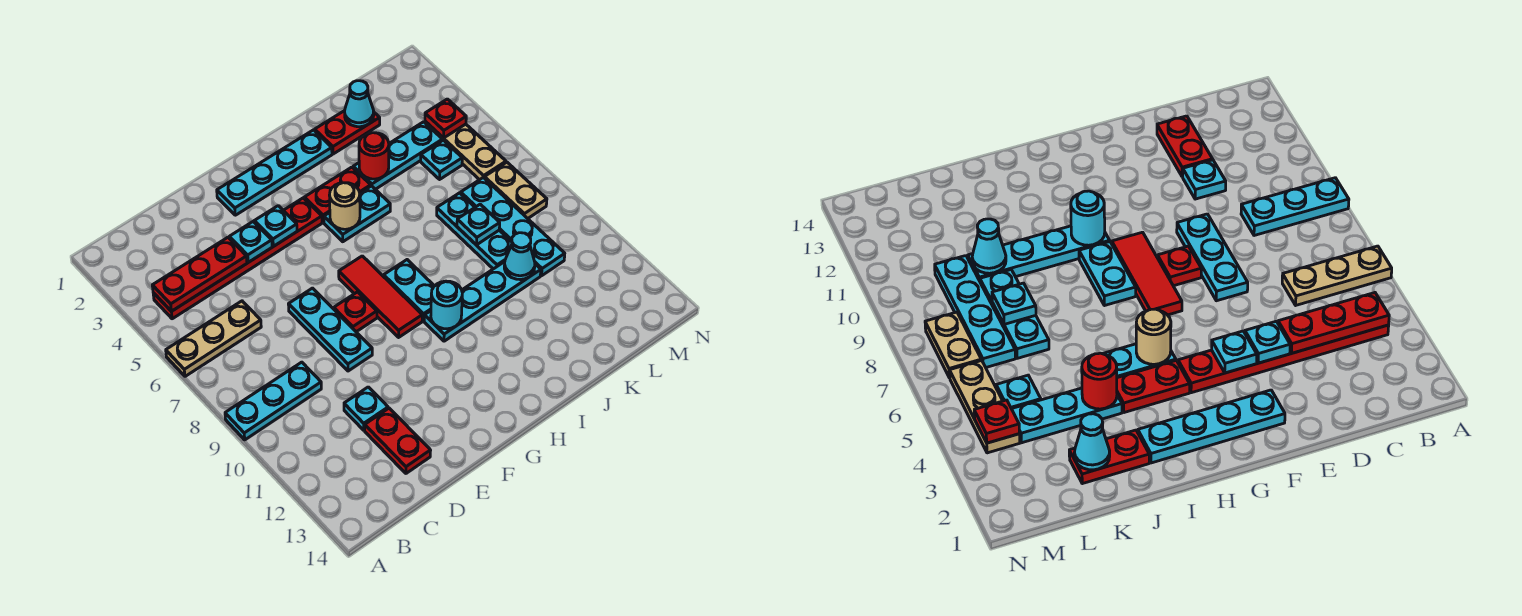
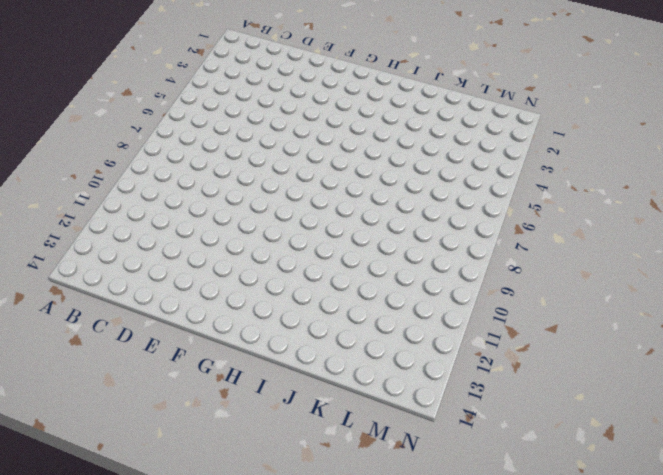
none -> tan plate A6:C6 level 1
none -> cyan plate A9:C9 level 1
none -> red plate B4:G4 level 1
none -> cyan plate D11 level 1

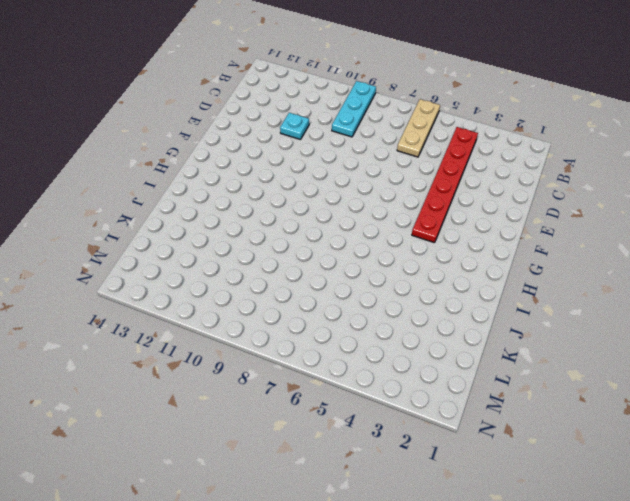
none -> red plate D12:D13 level 1
none -> cyan plate E7:E9 level 1
none -> cyan plate F2:I2 level 1
none -> red plate F8 level 1

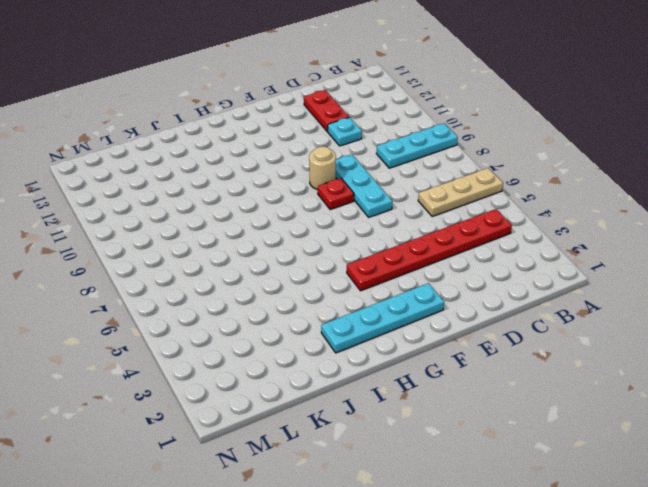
tan round brick F9 level 1 -> tan round brick H5 level 2
none -> red tile G7:G9 level 1
none -> red plate H4:I4 level 1
none -> cyan plate H5:I5 level 1
none -> cyan plate H8:H9 level 1

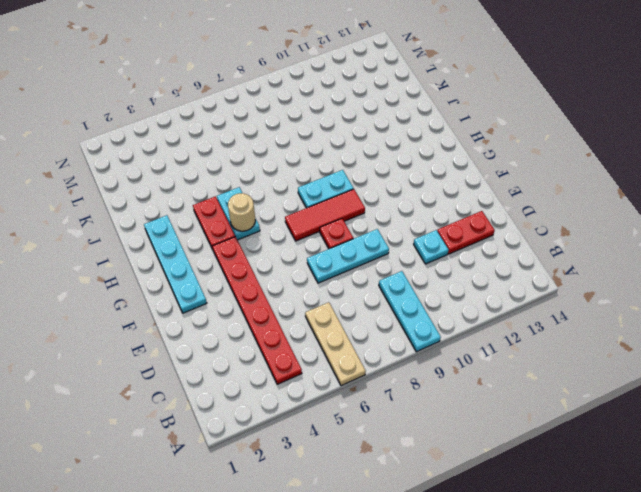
none -> cyan plate H10:K10 level 1
none -> red plate J2:K2 level 1
none -> cyan plate J4:L4 level 1
none -> cyan plate K7:K9 level 1

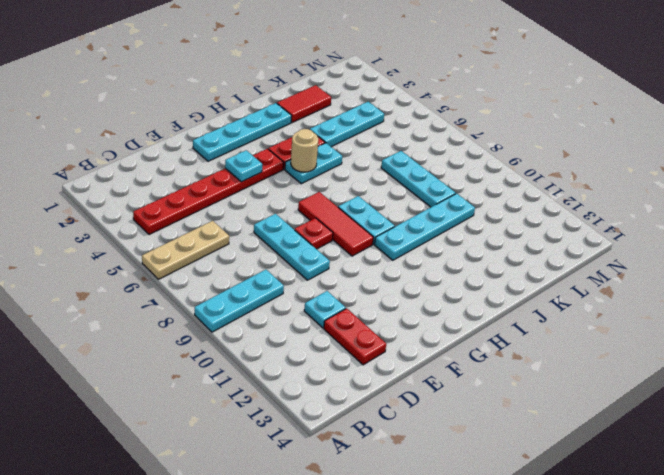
red tile J2:K2 level 1 -> red plate J2:K2 level 1
none -> cyan plate L5 level 1
none -> cyan plate L7:L10 level 1
none -> tan plate M4:M6 level 1
none -> tan plate M7:M8 level 1

